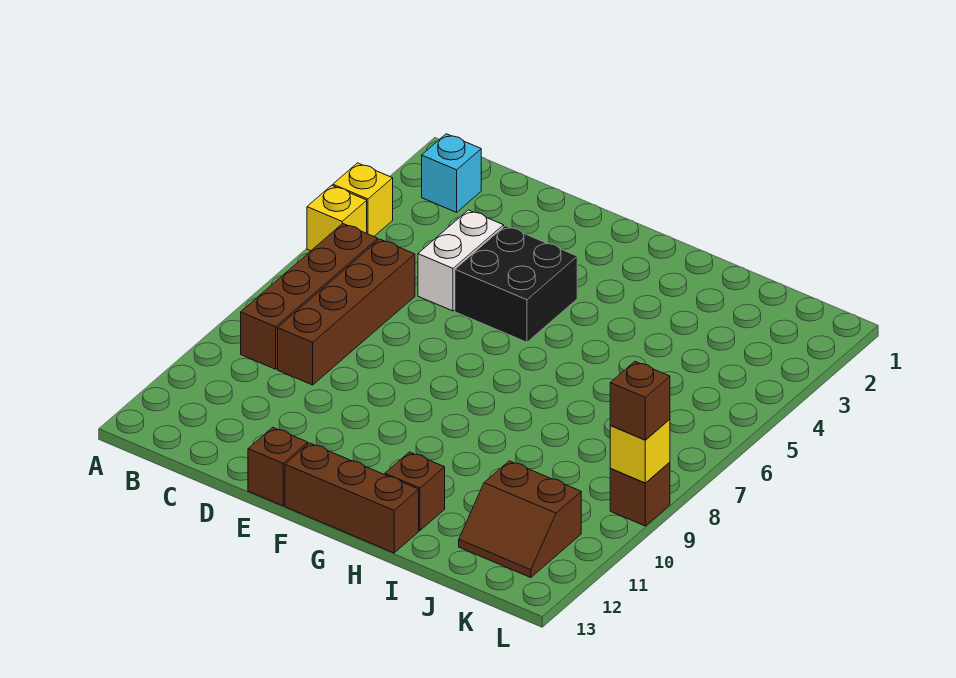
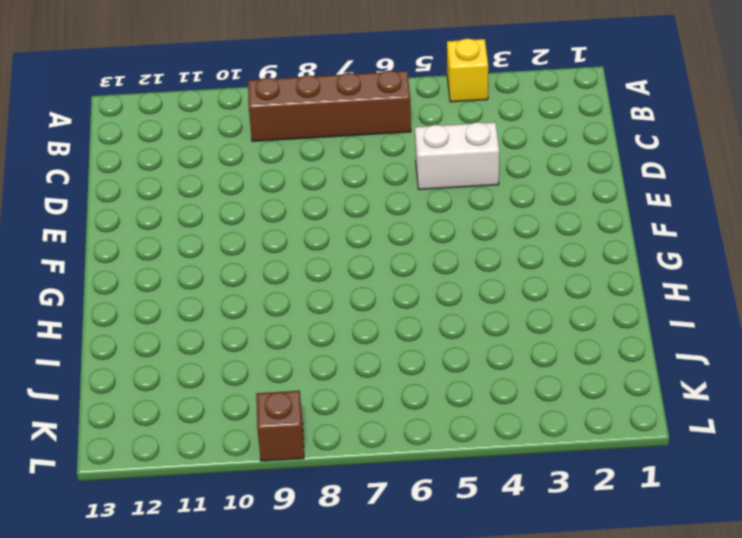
none -> yellow brick A5 level 1
none -> cyan brick B2 level 1
none -> brown brick C6:C9 level 1

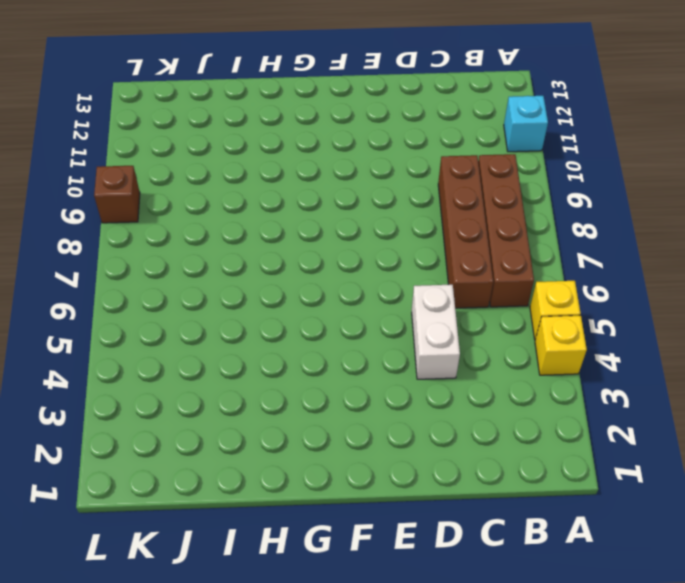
cyan brick A11 level 1 -> cyan brick B2 level 1
none -> black brick E4:F5 level 1
none -> brown brick E13 level 1
none -> brown brick F13:H13 level 1

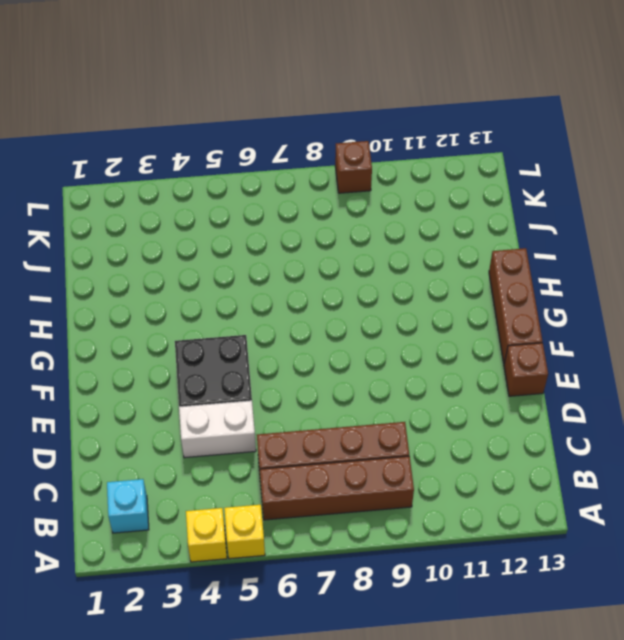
none -> brown brick H12 level 1
none -> brown slope J11:K12 level 1 top 11
none -> yellow brick L9 level 2

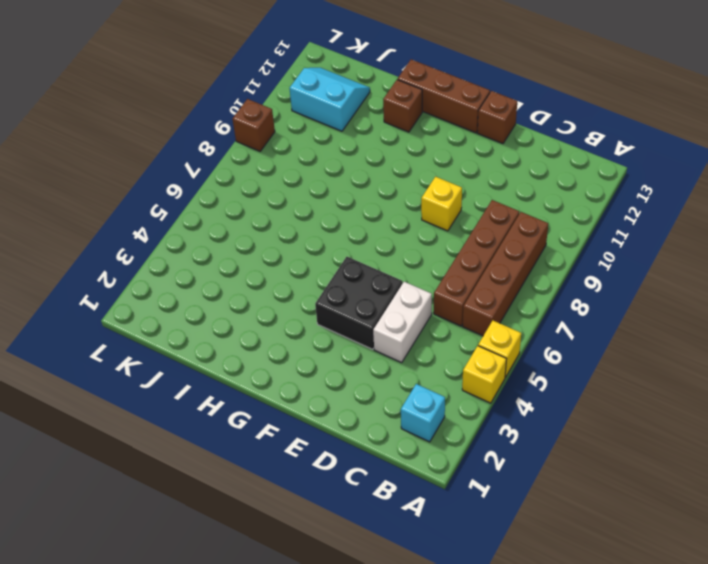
yellow brick E9 level 1 -> yellow brick L9 level 2
cyan slope J11:K12 level 1 top 11 -> brown slope J11:K12 level 1 top 11
none -> brown brick L9 level 3

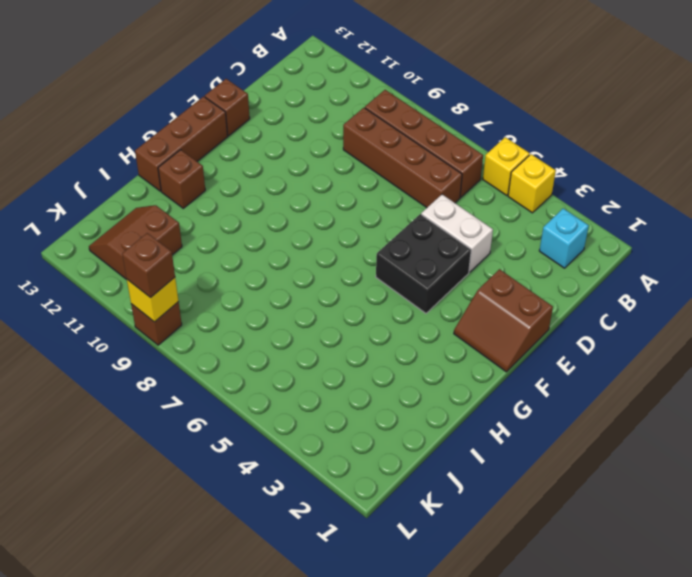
brown slope E1:F2 level 1 top E -> none

